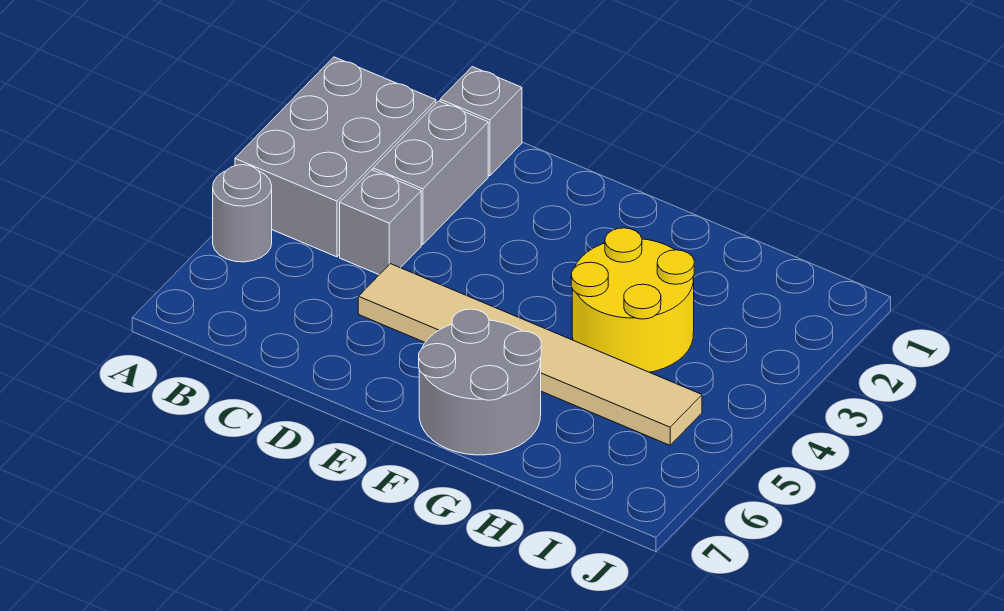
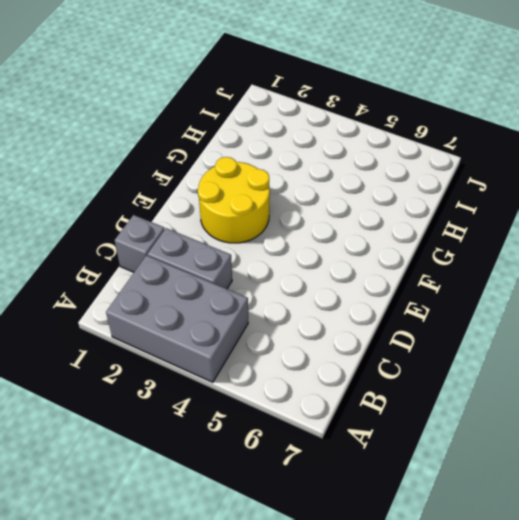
yellow round brick E2:F3 level 1 -> yellow round brick G3:H4 level 1
none -> grey round brick A5 level 1
none -> grey brick C4 level 1

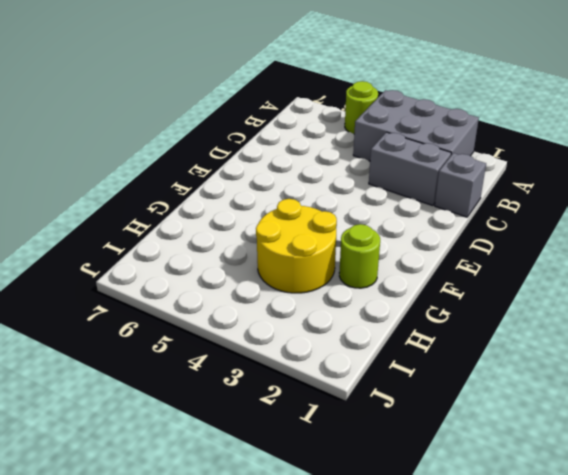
lime round brick A5 level 1 -> grey round brick A5 level 1
lime round brick G2 level 1 -> none
none -> grey brick C4 level 1
none -> tan tile D5:I5 level 1

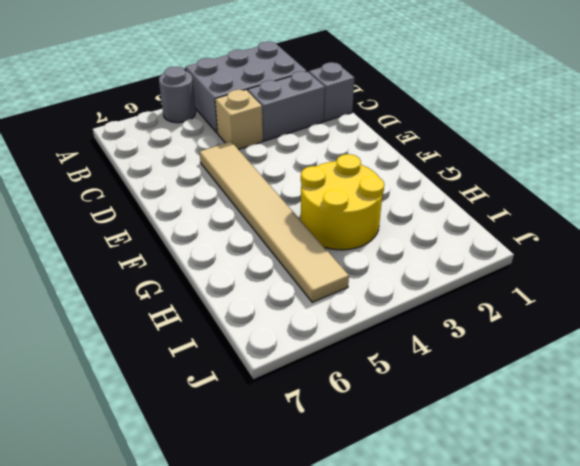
tan brick C4 level 1 -> grey brick C4 level 1
none -> grey round brick F6:G7 level 1

